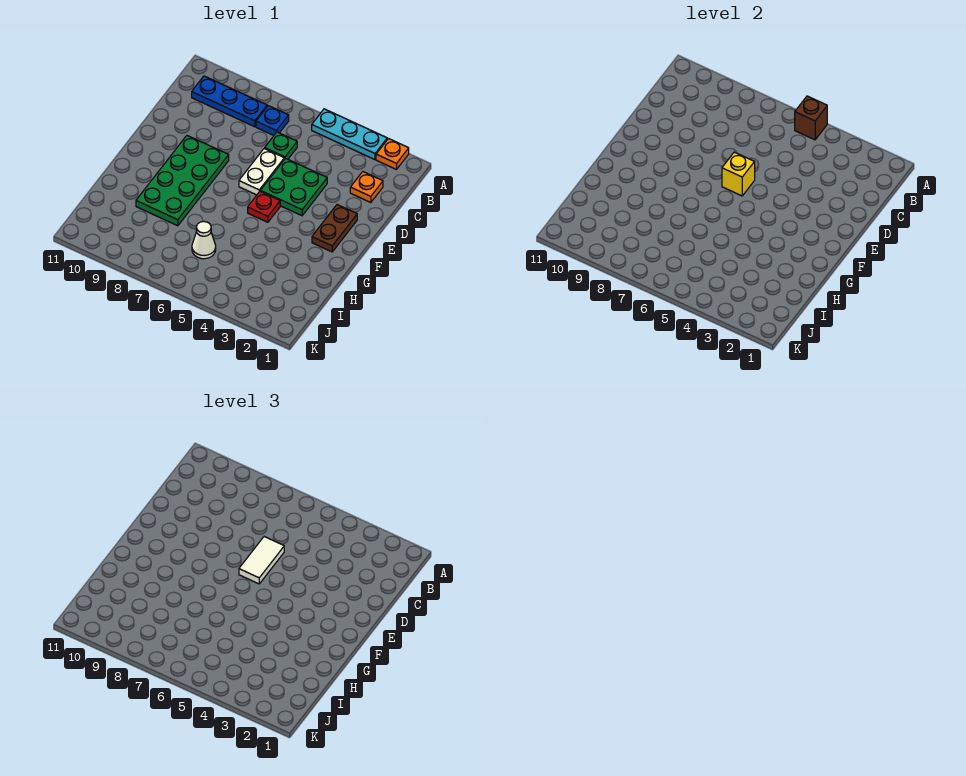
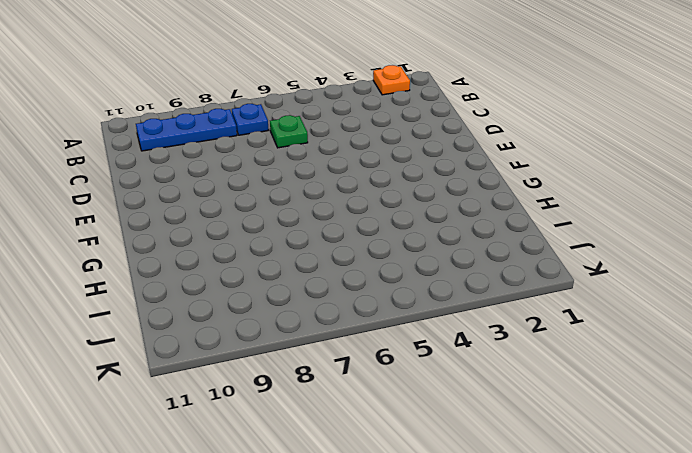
none -> cyan plate A3:A5 level 1
none -> orange plate C2 level 1
none -> green plate D4:E5 level 1

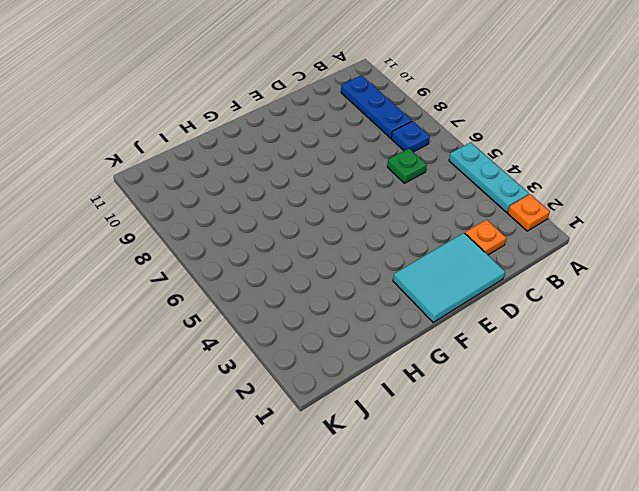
cyan tile D1:F2 level 1 -> brown plate E2:F2 level 1
none -> green plate D4:E5 level 1
none -> white plate D6:E6 level 1
none -> green plate E8:H9 level 1

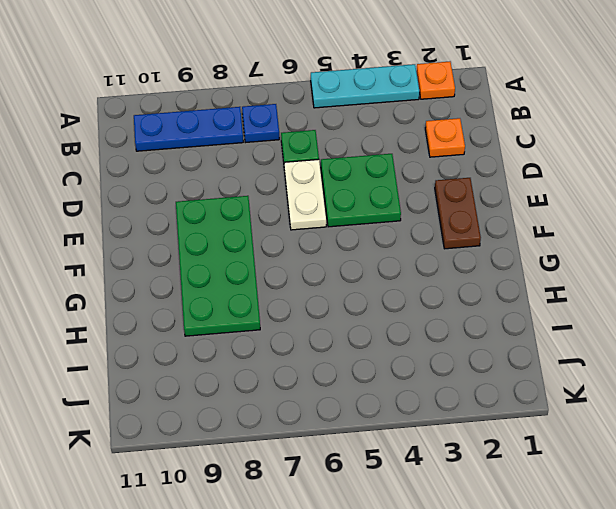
none -> red plate F5 level 1
none -> white cone I6 level 1
none -> brown brick A5 level 2

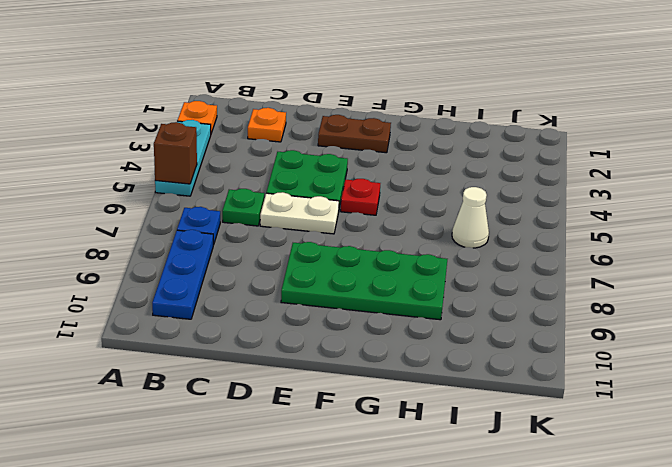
none -> yellow brick E6 level 2
none -> white tile D6:E6 level 3

